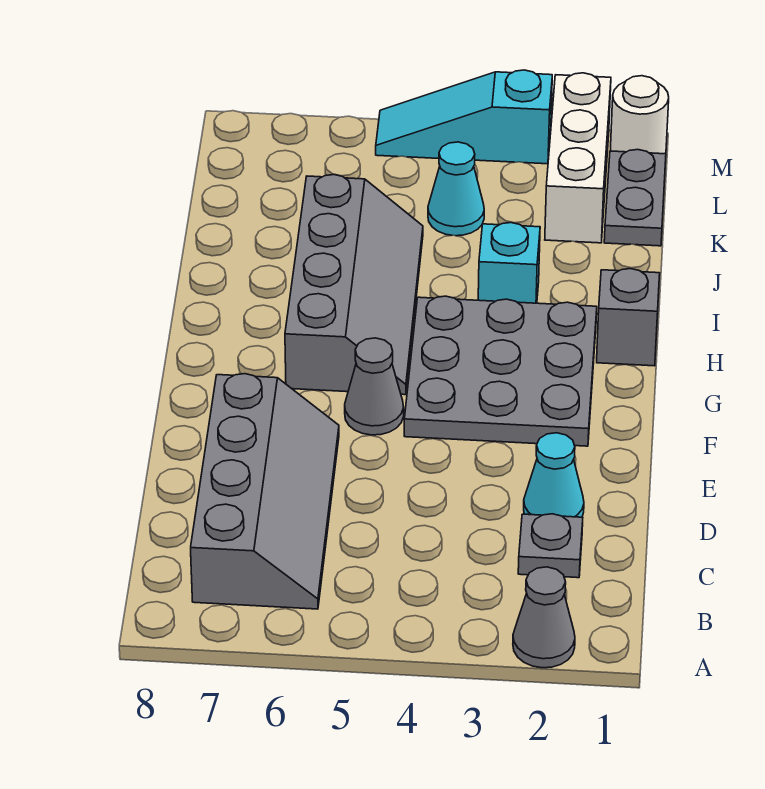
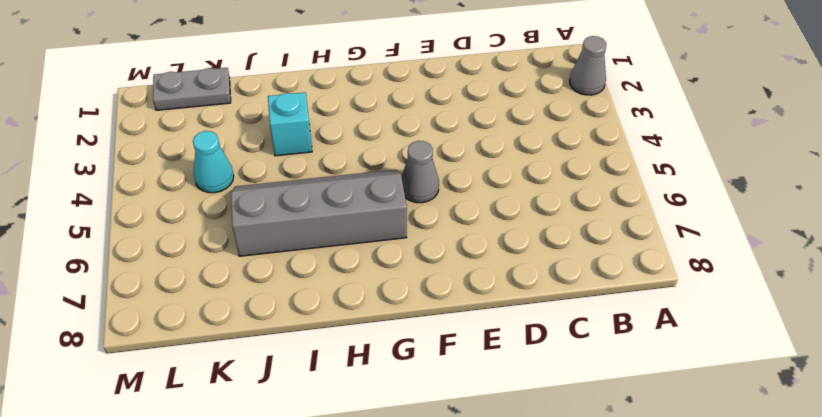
none -> grey slope B6:E7 level 1 top 7
none -> grey plate C2 level 1
none -> cyan cone D2 level 1

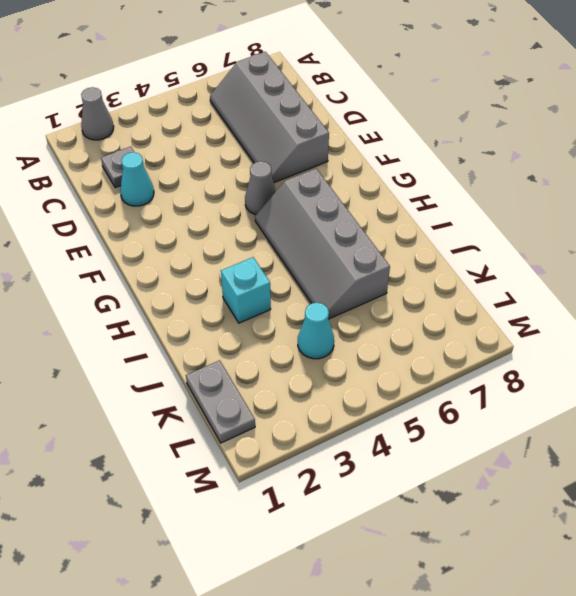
none -> grey plate F2:H4 level 1
none -> grey brick H1 level 1
none -> white brick K2:M2 level 1

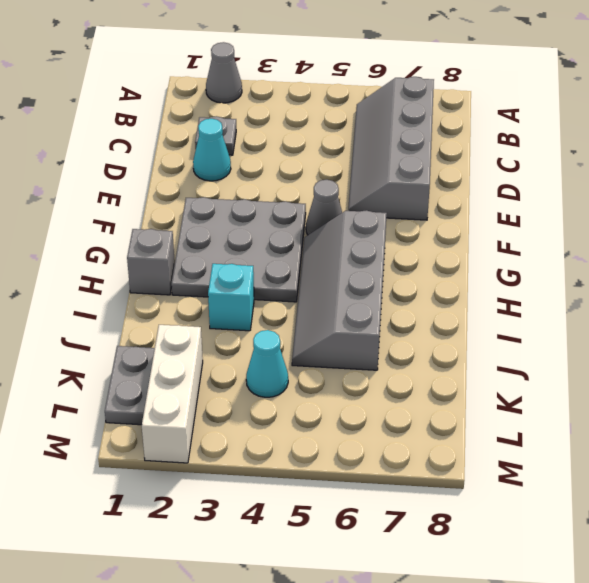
none -> white round brick M1 level 1
none -> cyan slope M3:M5 level 1 top 3

